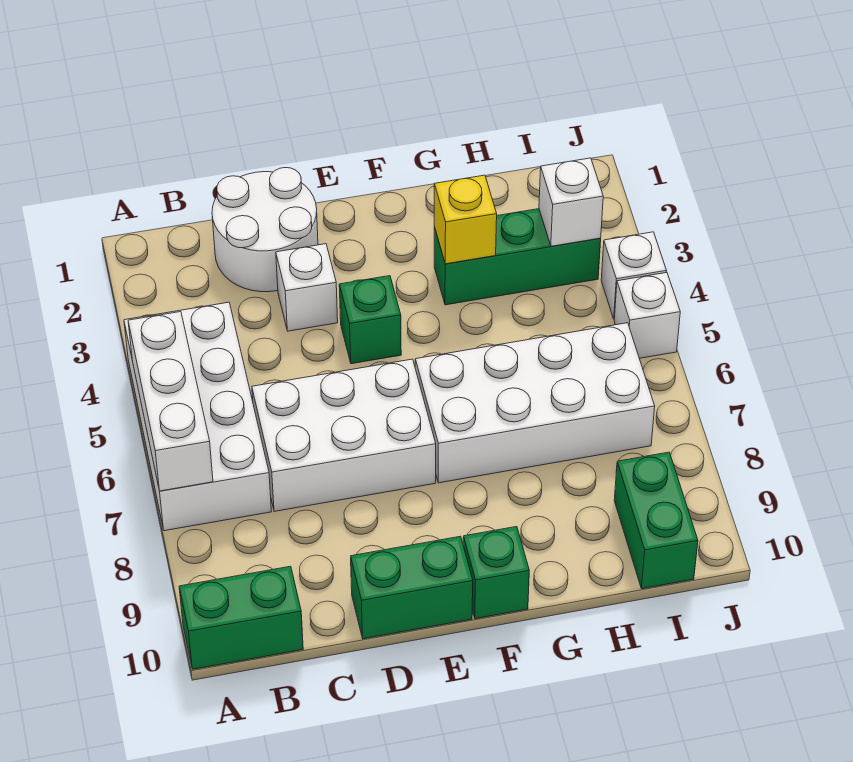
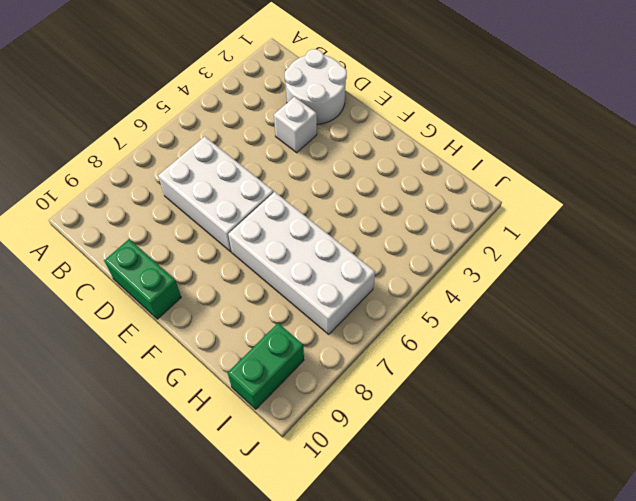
none -> white brick A4:B7 level 1
none -> green brick A10:B10 level 1
none -> green brick E4 level 1

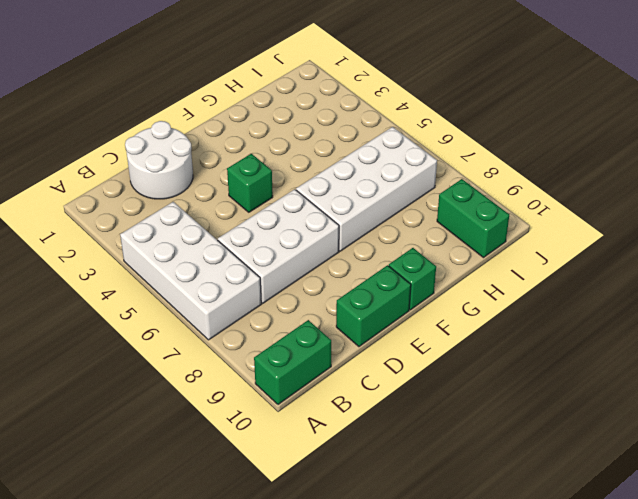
none -> white brick D3 level 1
none -> green brick G3:I3 level 1
none -> white brick J4 level 1

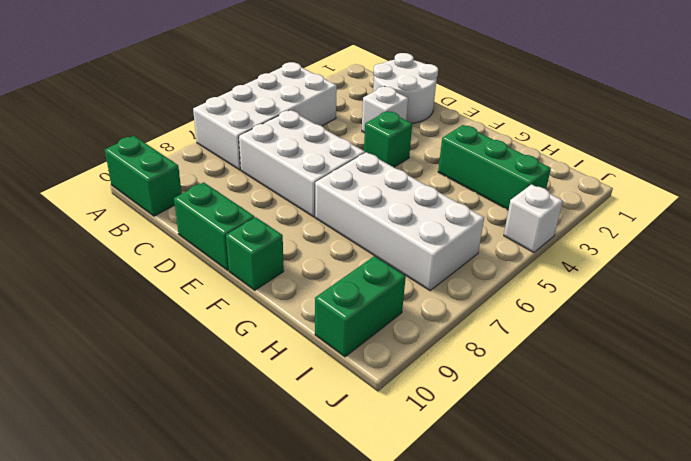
none -> white brick J5 level 1
none -> white brick A5:A7 level 2
none -> yellow brick G3 level 2

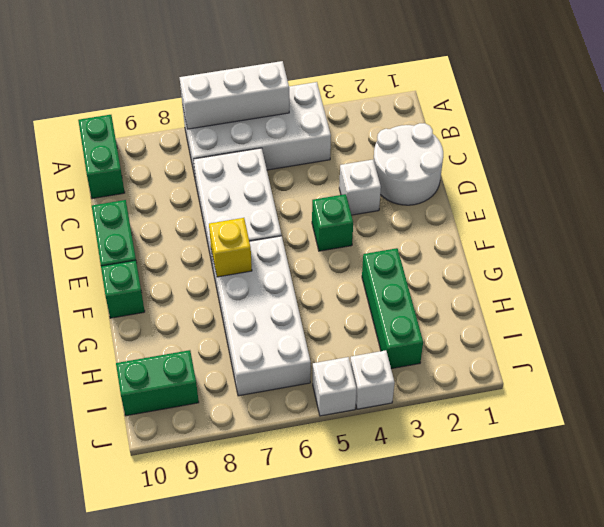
yellow brick F7 level 2 -> yellow brick G3 level 2
none -> white brick I3 level 2

